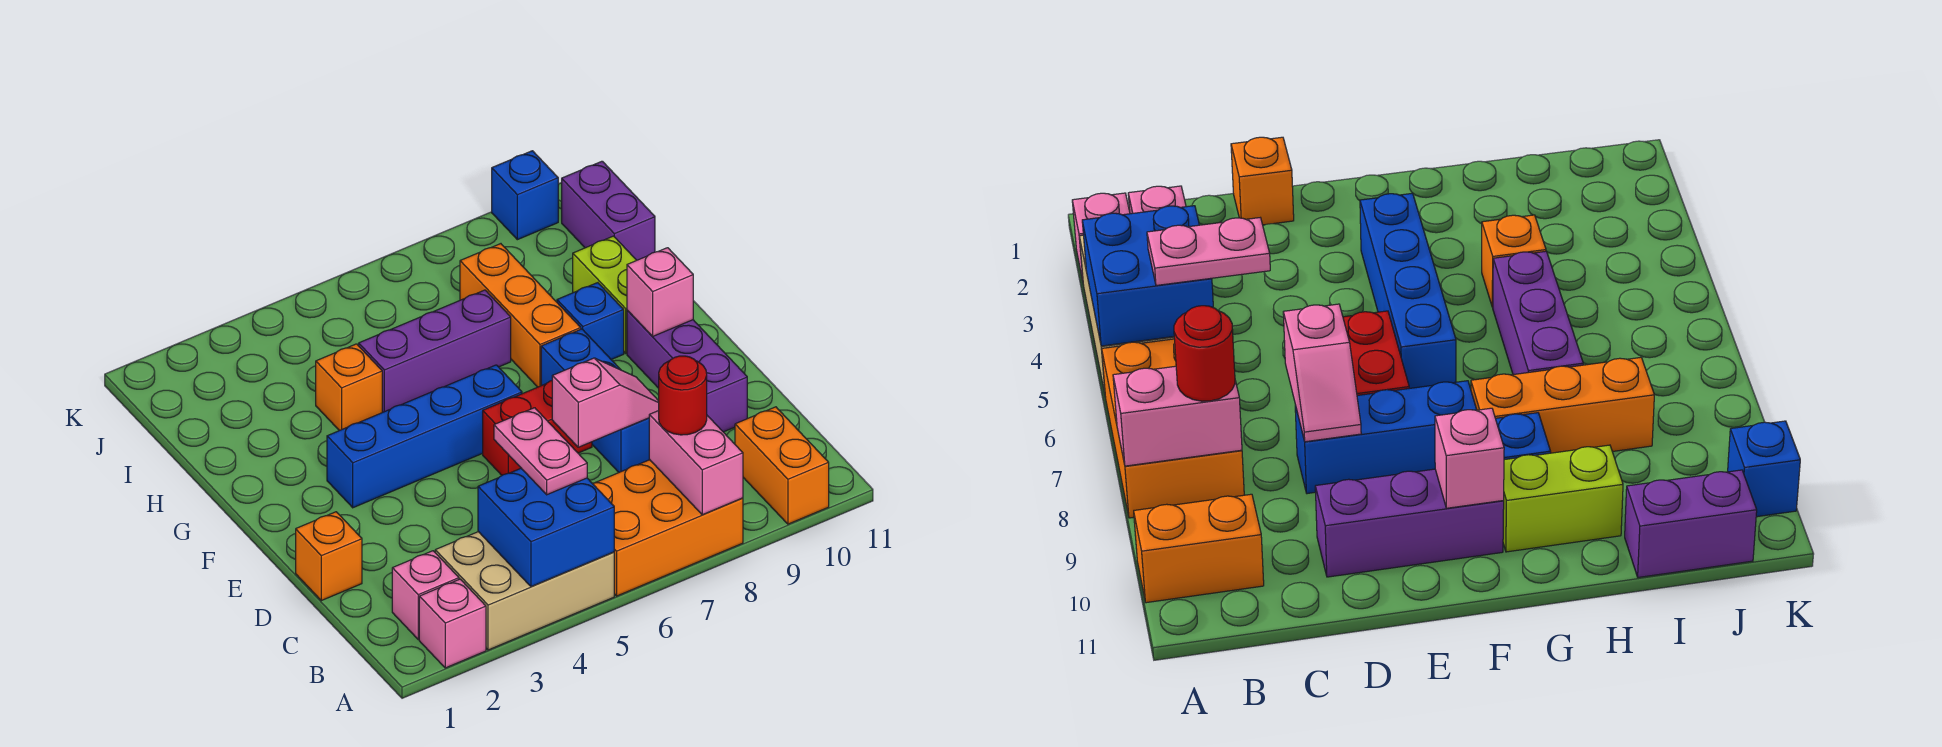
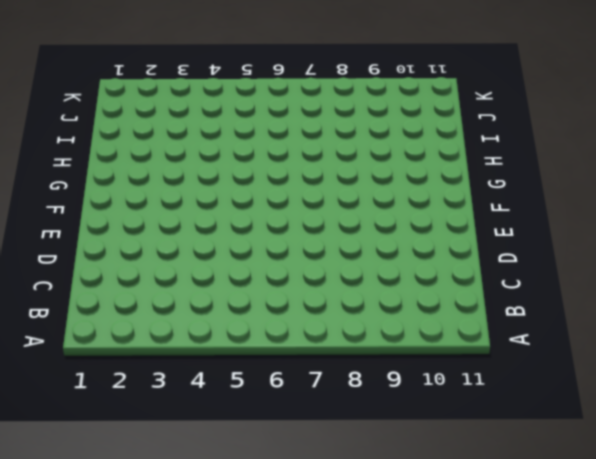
none -> pink brick A2 level 1
none -> tan brick A3:B5 level 1
none -> orange brick A6:B8 level 1

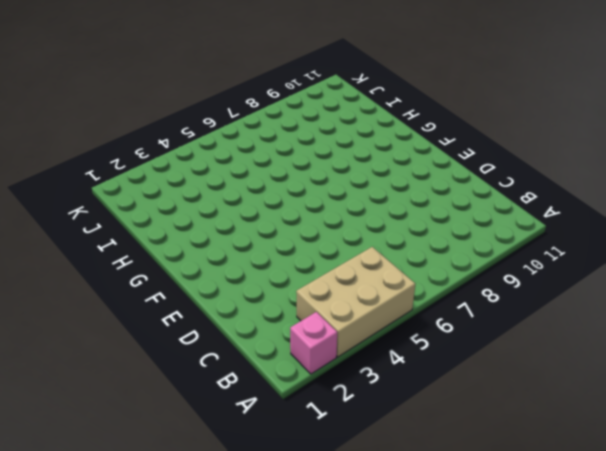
none -> orange brick A6:B8 level 1
none -> orange brick A10:B10 level 1
none -> pink brick B2 level 1

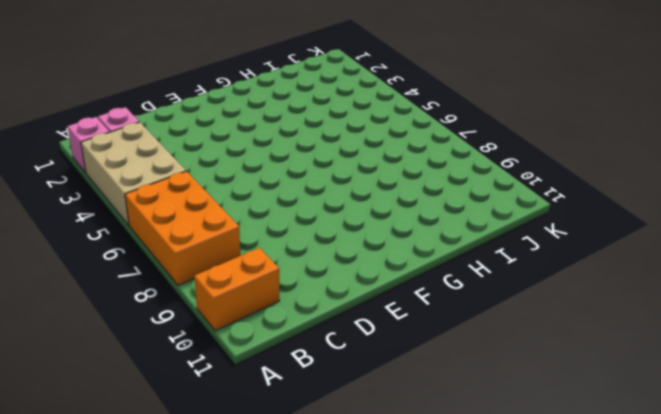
none -> orange brick D1 level 1
none -> blue brick D8:F8 level 1
none -> purple brick D10:F10 level 1

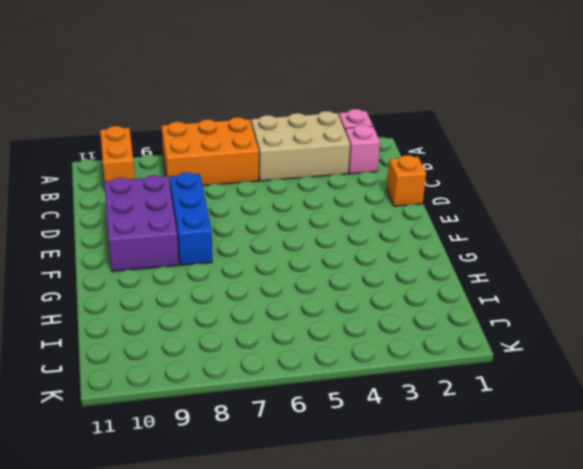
purple brick D9:F10 level 1 -> purple brick D10:F10 level 1
none -> red brick E6:E7 level 1
none -> blue brick F3:F6 level 1
none -> orange brick G8:I8 level 1

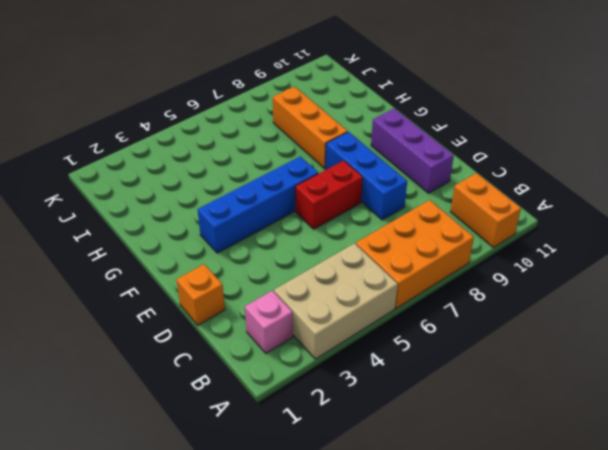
none -> pink brick A2 level 1
none -> blue brick G9 level 1
none -> lime brick G10:H10 level 1

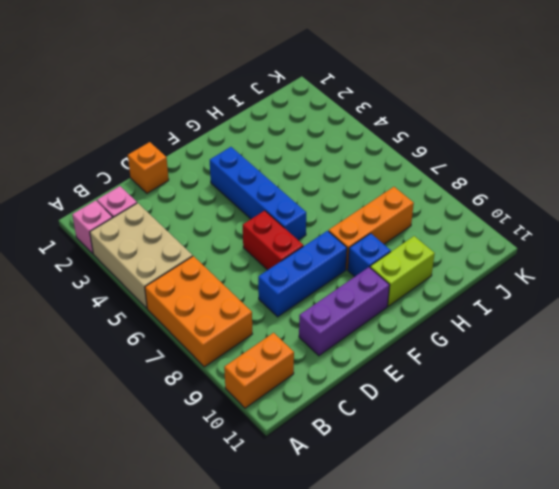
none -> orange brick H4 level 1
none -> purple brick H5:H7 level 1
none -> purple brick I11:J11 level 1

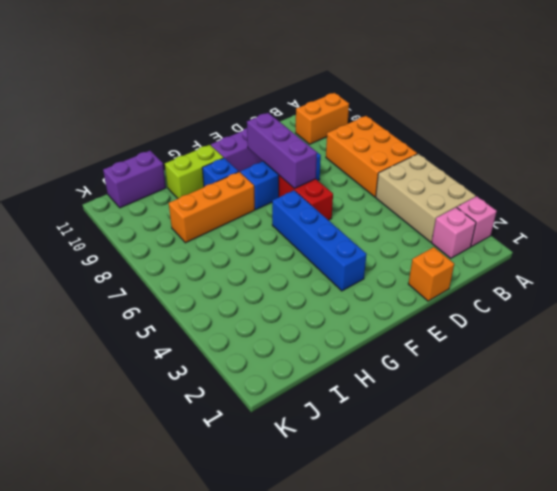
purple brick E7:E9 level 2 -> purple brick H5:H7 level 1
none -> orange brick H4 level 1
none -> blue brick K10 level 1
none -> blue brick A4:B5 level 2

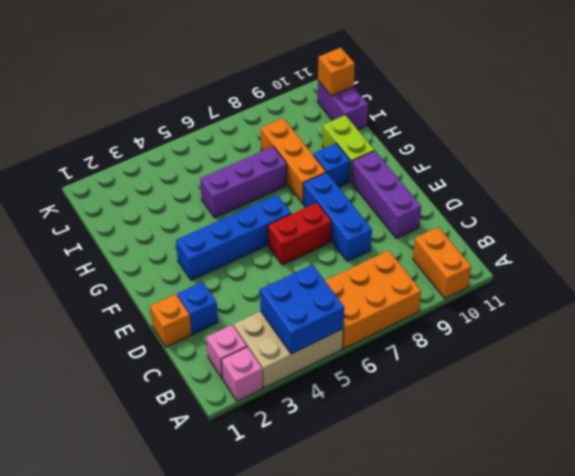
blue brick D2 level 1 -> blue brick K10 level 1
orange brick J11 level 2 -> orange brick H4 level 1
none -> pink brick A8:B8 level 2
none -> pink slope D7:D8 level 2 top 7
none -> pink brick F10 level 2

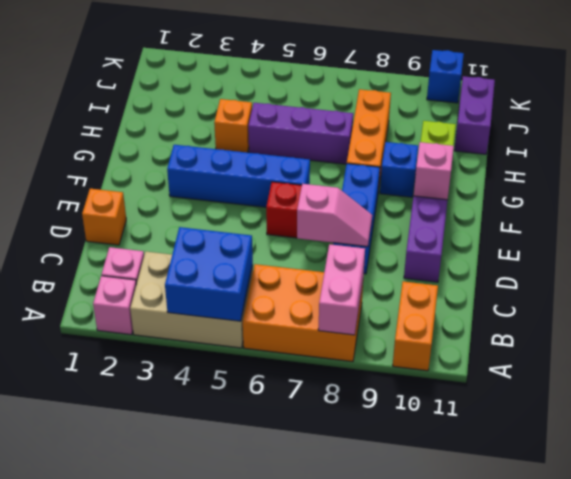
none -> pink plate B5:C5 level 3
none -> red round brick B8 level 3

